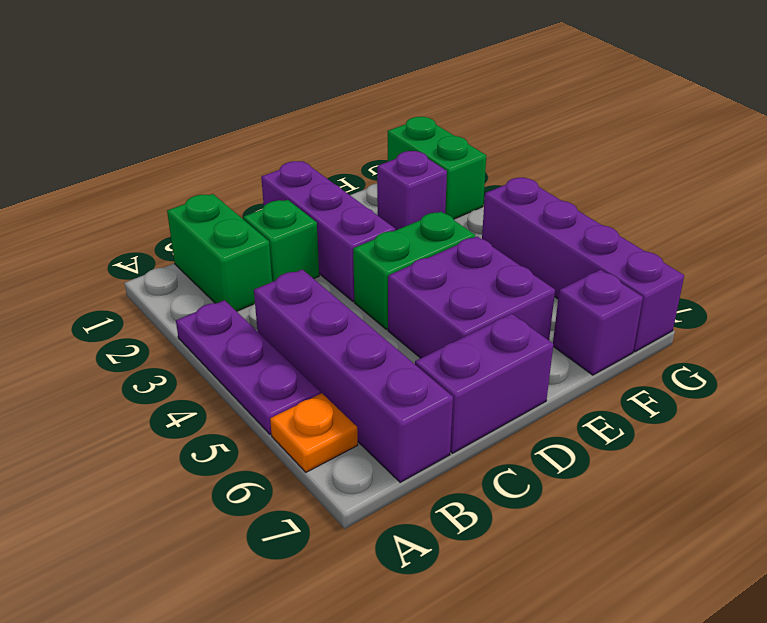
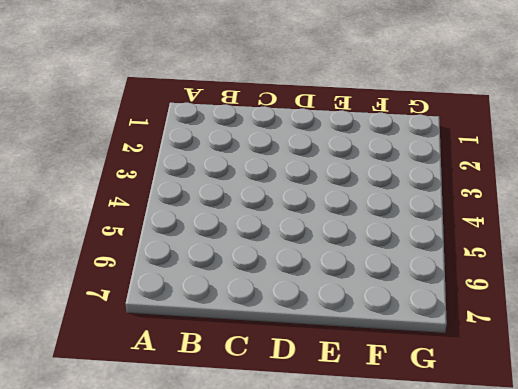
none -> purple plate A3:A5 level 1
none -> orange plate A6 level 1
none -> green brick B1:B2 level 1

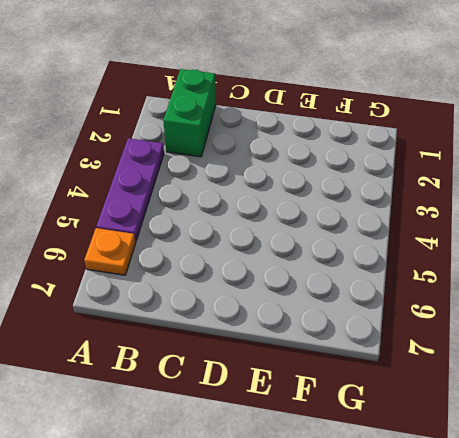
none -> purple brick B4:B7 level 1
none -> green brick C2 level 1
none -> purple brick C7:D7 level 1

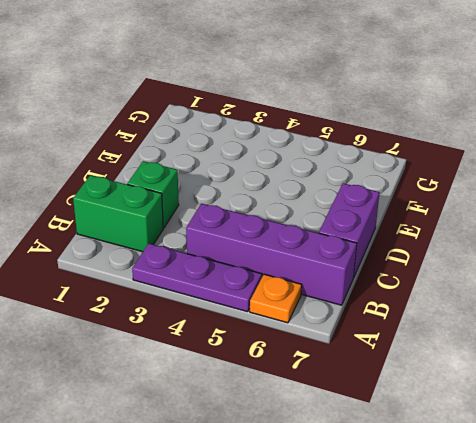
none -> purple brick D1:D3 level 1
none -> green brick D4:E4 level 1
none -> purple brick D5:E6 level 1

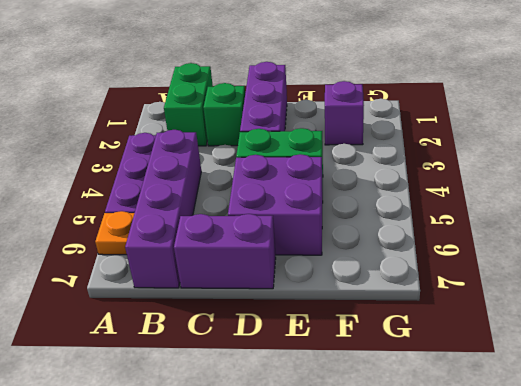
none -> purple brick F7 level 1
none -> green brick G1:G2 level 1
none -> purple brick G4:G7 level 1

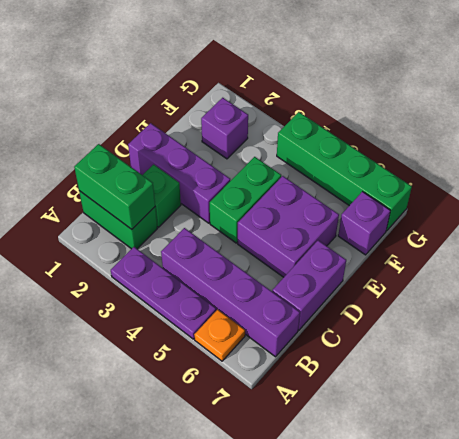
green brick B1:B2 level 2 -> green brick G1:G2 level 1
green brick G4:G7 level 1 -> purple brick G4:G7 level 1

